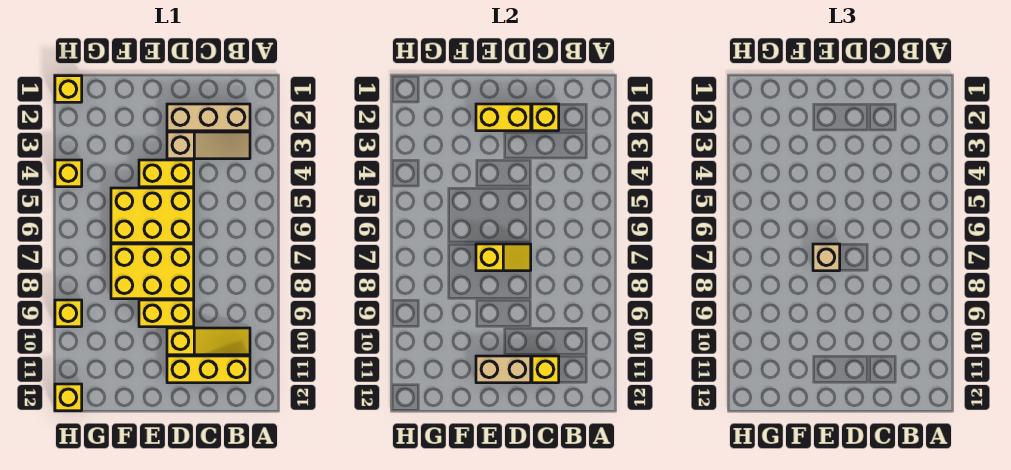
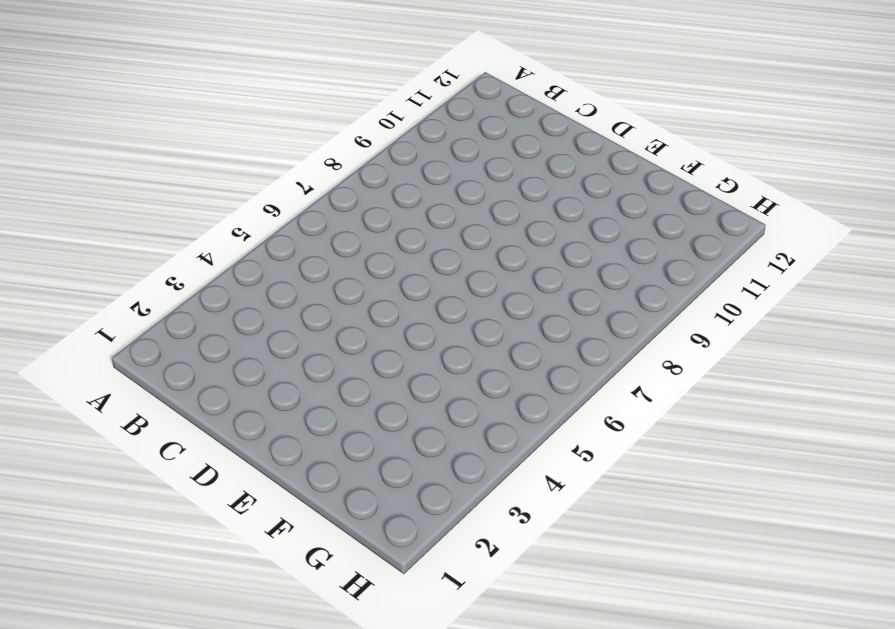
none -> tan brick B2:D2 level 1
none -> tan slope B3:D3 level 1 top D
none -> yellow slope B10:D10 level 1 top D

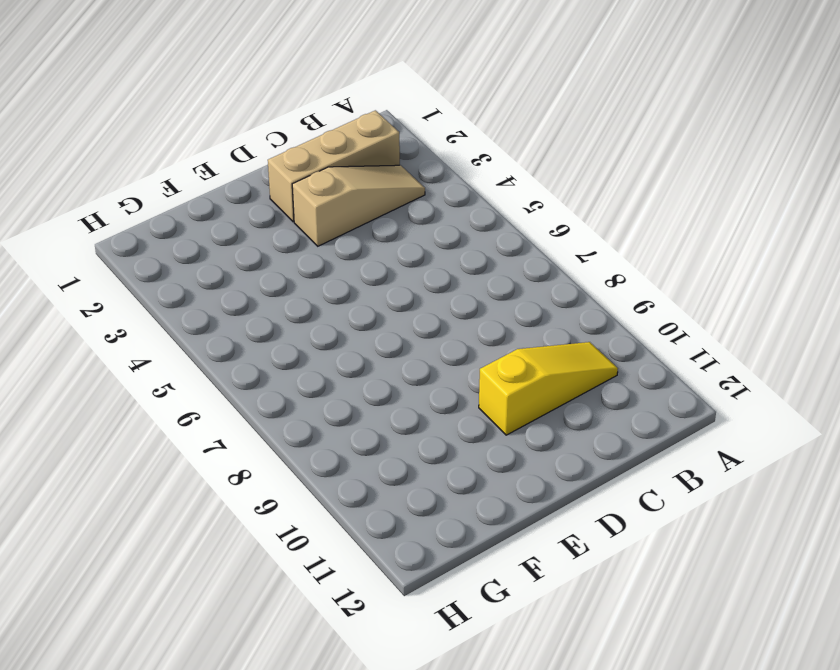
none -> yellow brick B11:D11 level 1
none -> yellow brick D4:E4 level 1
none -> yellow brick D5:F6 level 1

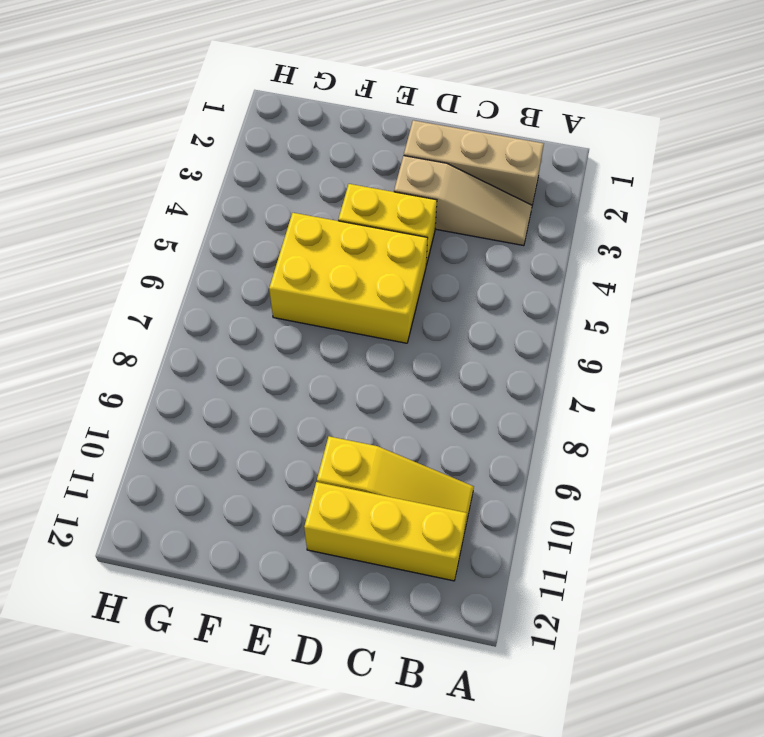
none -> yellow brick D7:F8 level 1
none -> yellow brick D9:E9 level 1
none -> yellow brick H1 level 1

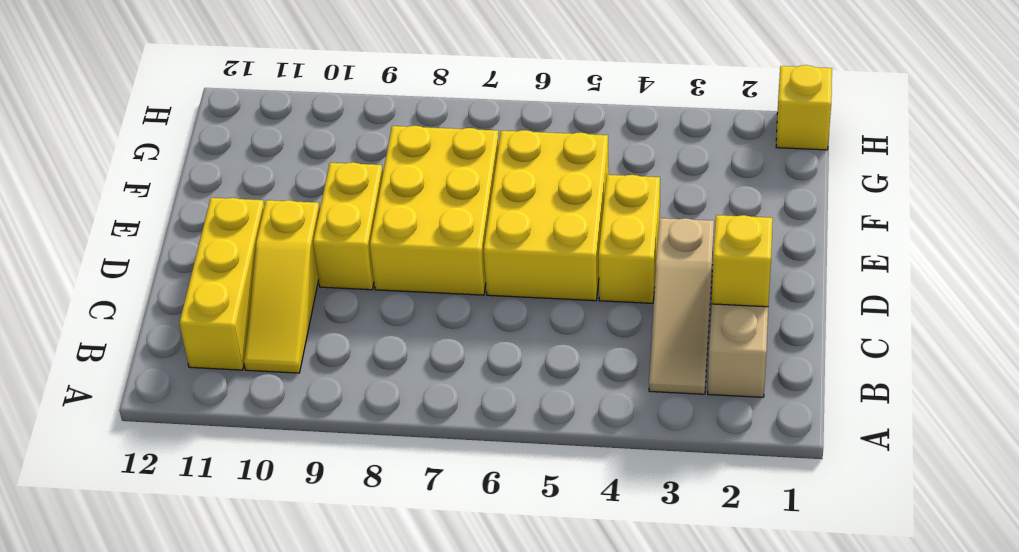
none -> yellow brick H4 level 1
none -> yellow brick H9 level 1
none -> yellow brick H12 level 1

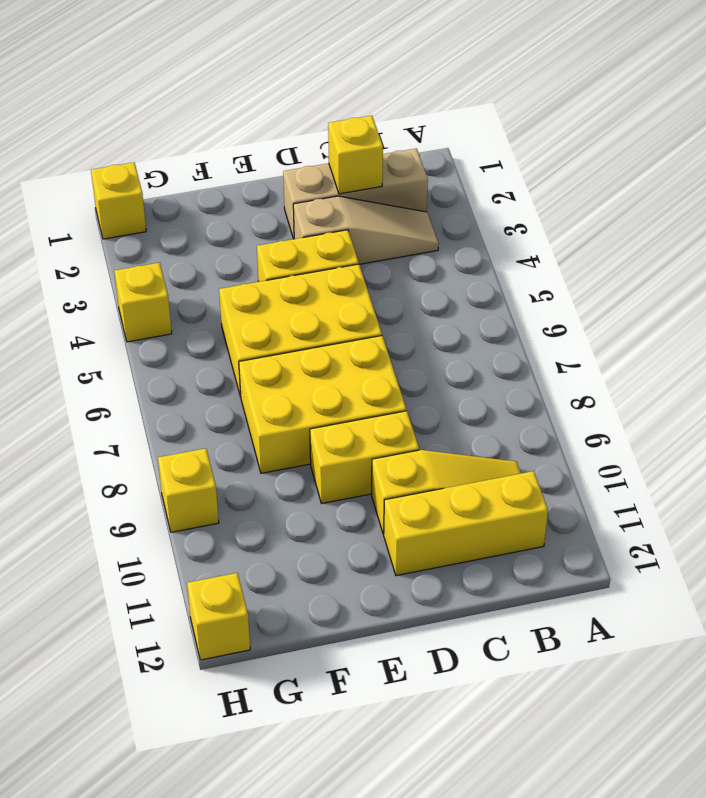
none -> yellow brick C11 level 2
none -> yellow brick D2:E2 level 2
none -> yellow slope D7:E7 level 2 top E

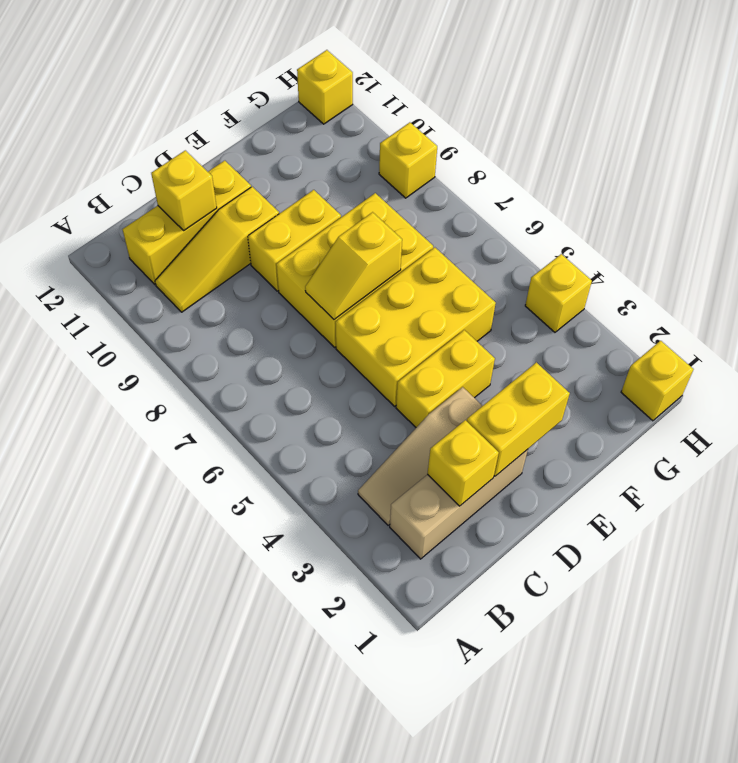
none -> tan brick D11:E11 level 2
none -> tan brick E7 level 3

